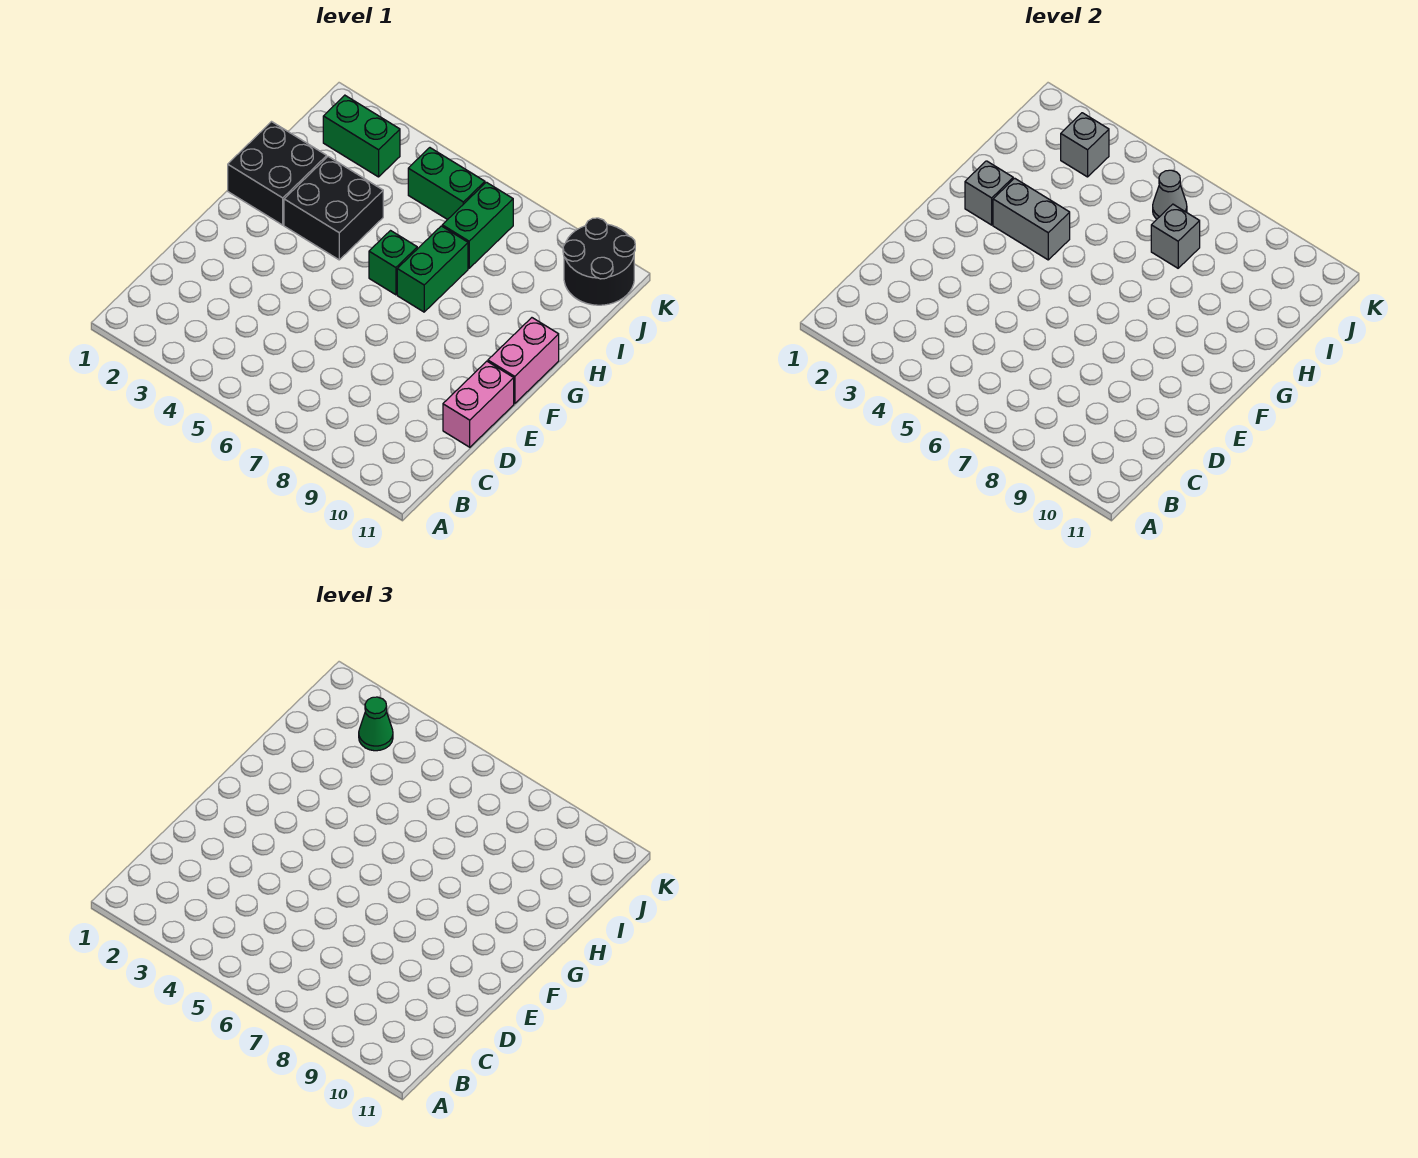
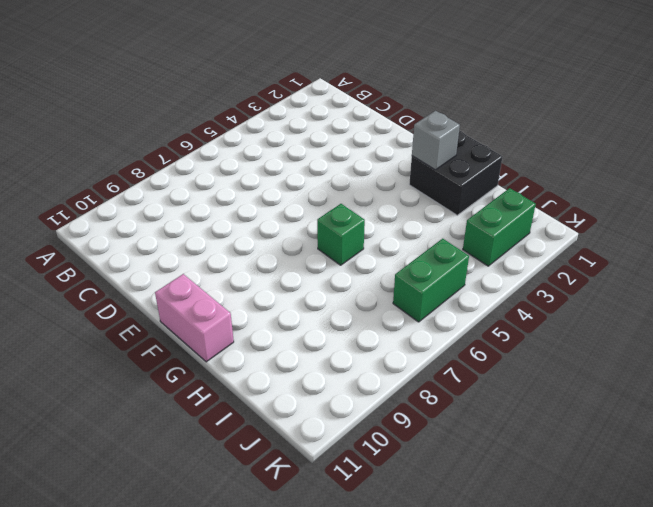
none -> pink brick D11:E11 level 1
none -> black brick G3:H4 level 1
none -> green brick G7:H7 level 1

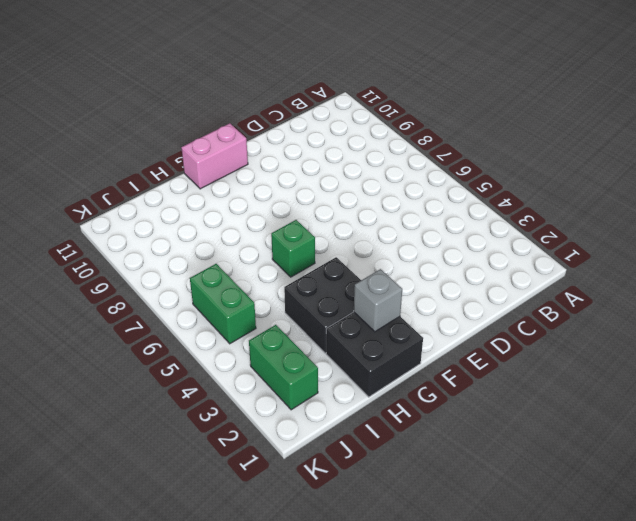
none -> pink brick D11:E11 level 1
none -> green brick G7:H7 level 1
none -> green brick I7:J7 level 1

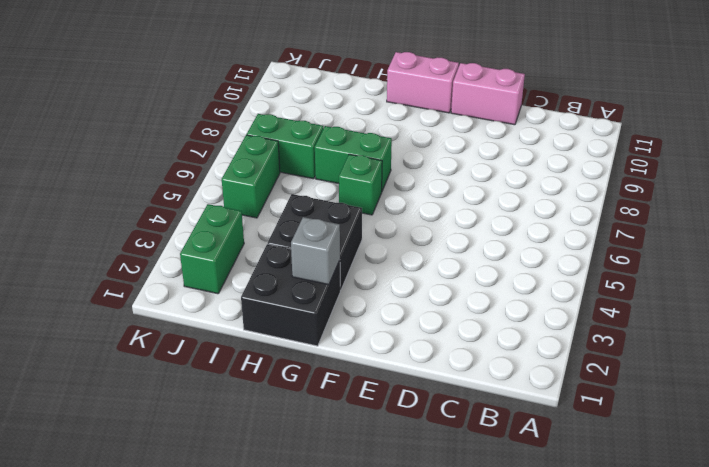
none -> black round brick J10:K11 level 1
none -> grey brick G3:G4 level 2
none -> grey brick I7 level 2

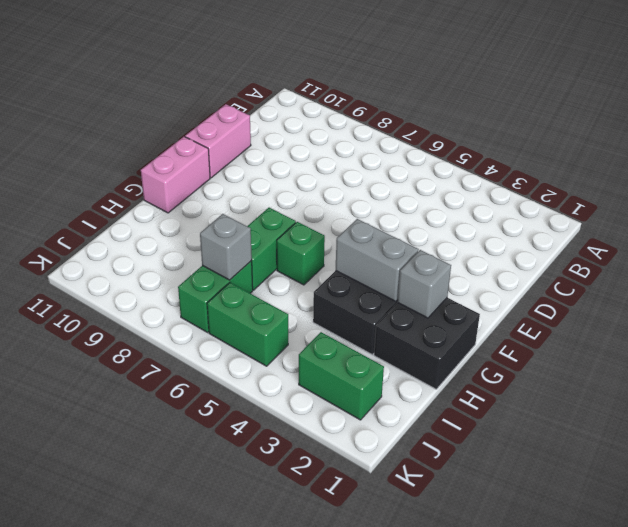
none -> black round brick J10:K11 level 1
none -> grey brick J3 level 2
none -> grey cone J6 level 2

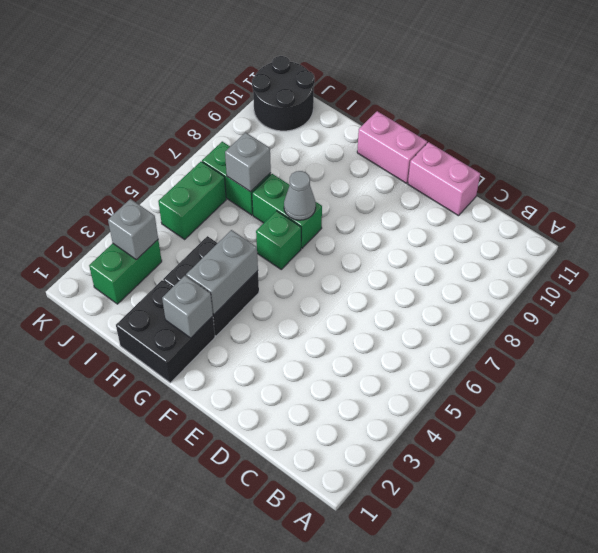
grey cone G7 level 2 -> grey cone J6 level 2
none -> green cone J3 level 3

